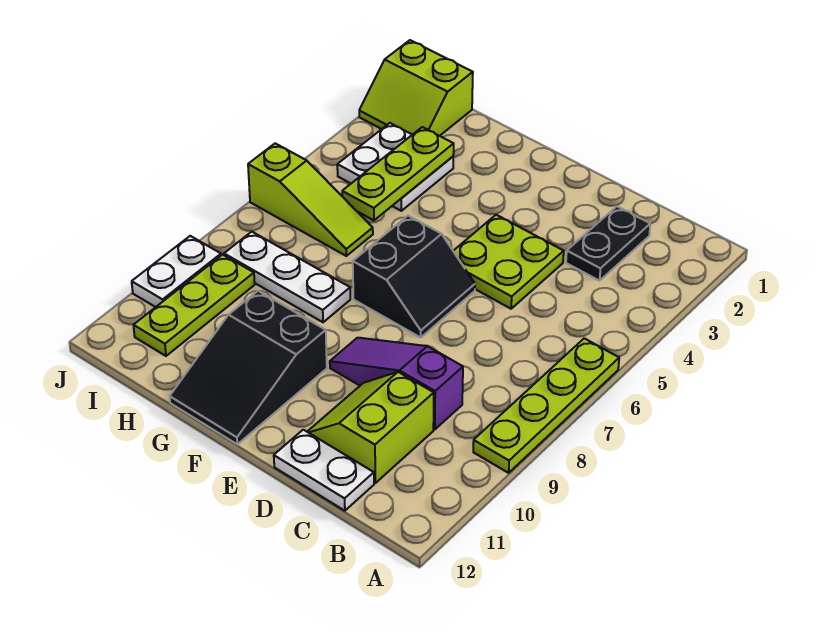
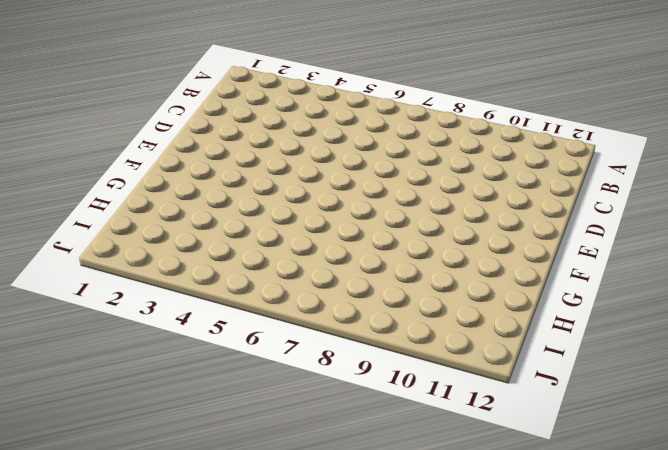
none -> lime plate A6:A9 level 1
none -> black plate C2:C3 level 1
none -> purple slope C9:E9 level 1 top C

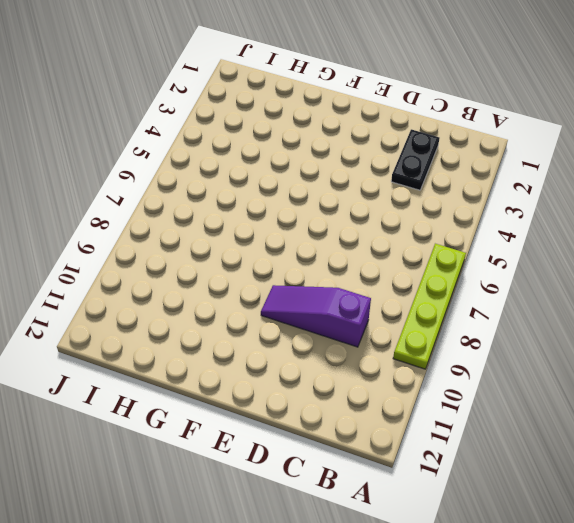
none -> lime slope C10:D11 level 1 top C
none -> white plate C12:D12 level 1
none -> lime plate D4:E5 level 1

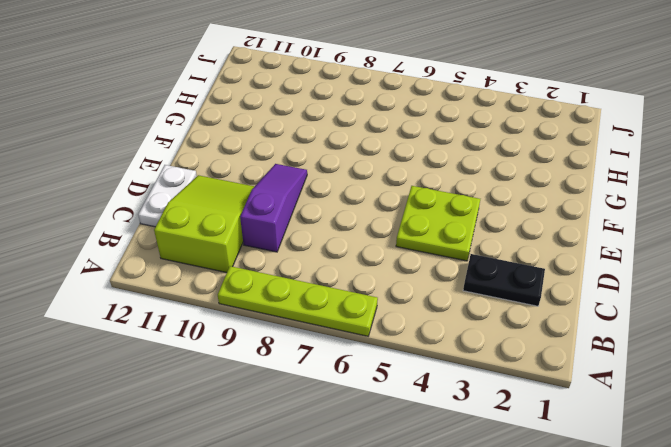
lime slope B10:D11 level 1 top B -> lime slope C10:D11 level 1 top C
none -> black slope E6:F7 level 1 top F
none -> black slope F10:G12 level 1 top 10
none -> white plate G8:I8 level 1

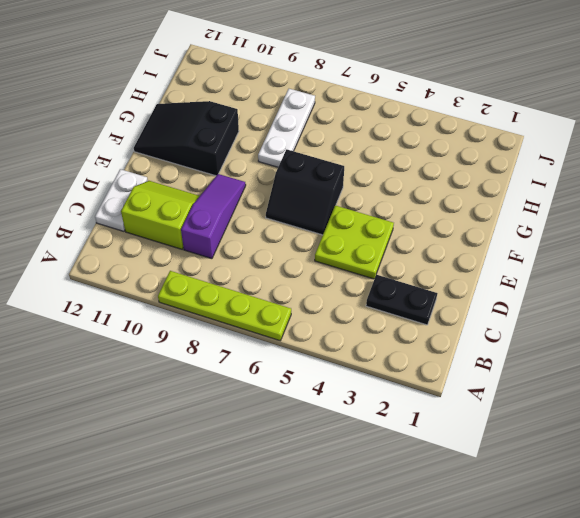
none -> white plate H3:I4 level 1
none -> lime slope H6:J6 level 1 top J
none -> lime slope I1:J2 level 1 top 1

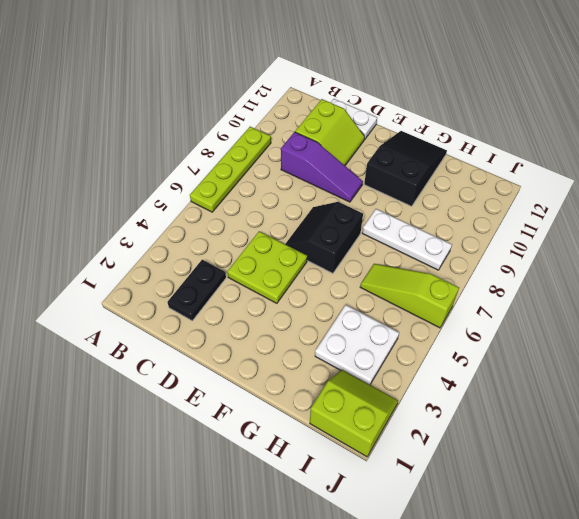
none -> lime plate I9:I11 level 1
none -> white plate J9:J10 level 1
none -> lime plate H3:H5 level 2

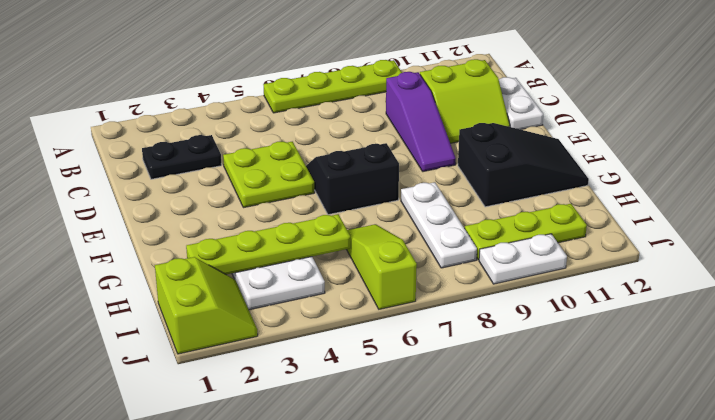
lime plate H2:H5 level 2 -> lime plate H3:H5 level 2

